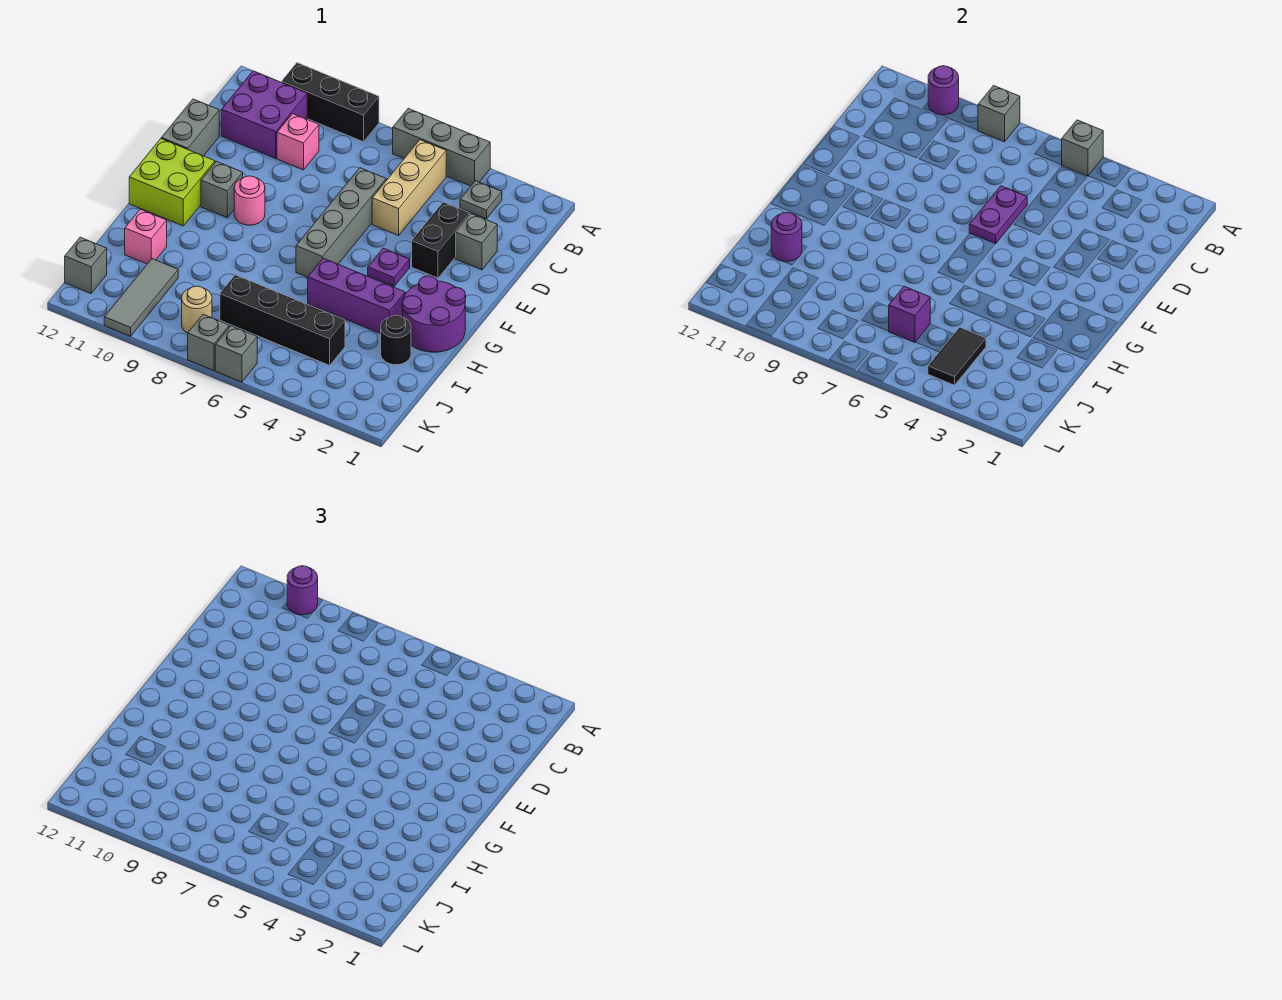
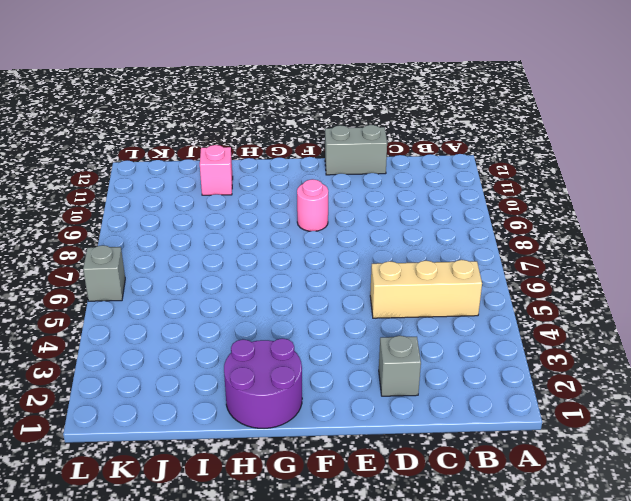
none -> grey brick A4:A6 level 1
none -> black brick A8:A10 level 1
none -> grey plate B3 level 1
none -> purple brick B10:C11 level 1

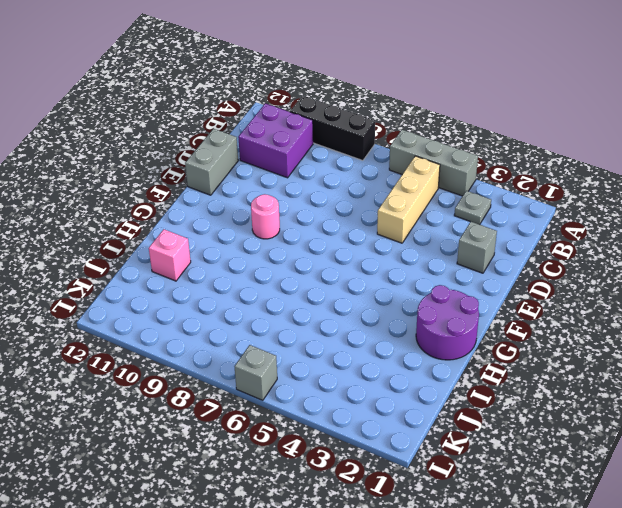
none -> pink brick C9 level 1
none -> black brick D3:E3 level 1
none -> grey brick D6:G6 level 1
none -> purple plate F4 level 1

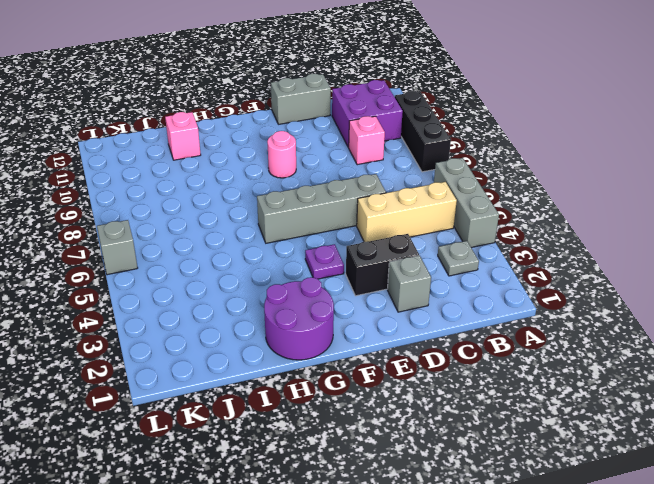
none -> grey brick F10 level 1
none -> lime brick F11:G12 level 1
none -> purple brick H3:H5 level 1
none -> black round brick I2 level 1

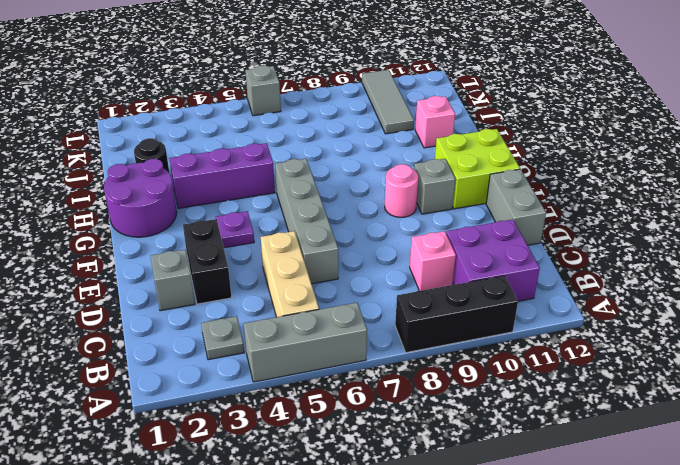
none -> black brick J4:J7 level 1
none -> tan round brick K8 level 1
none -> grey brick K12 level 1
none -> grey brick L7 level 1

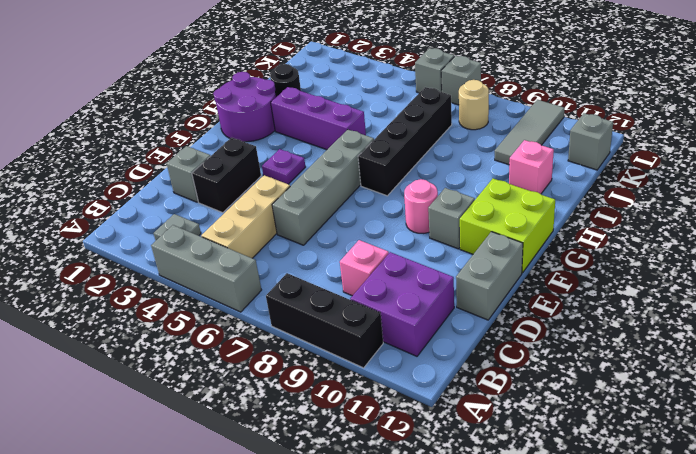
black brick G7:J7 level 1 -> black brick J4:J7 level 1
none -> grey brick A5 level 2
none -> grey brick A8 level 2
none -> purple round brick A10 level 2
none -> purple plate D6:E6 level 2

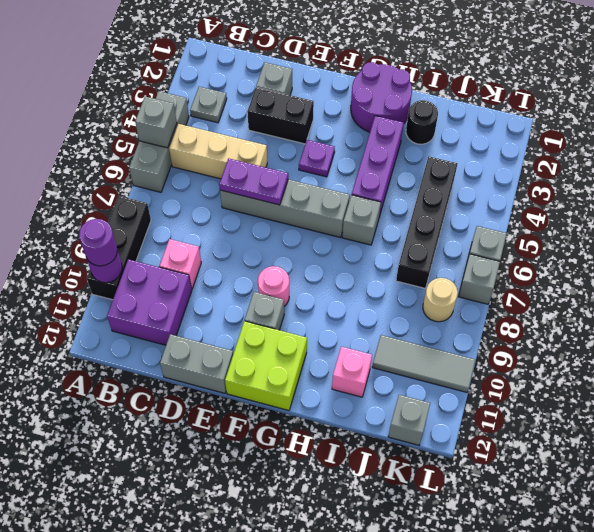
grey brick H6 level 1 -> grey brick A8 level 2
none -> purple round brick I11 level 2
none -> black tile J4:K4 level 2
none -> purple brick J6 level 2

